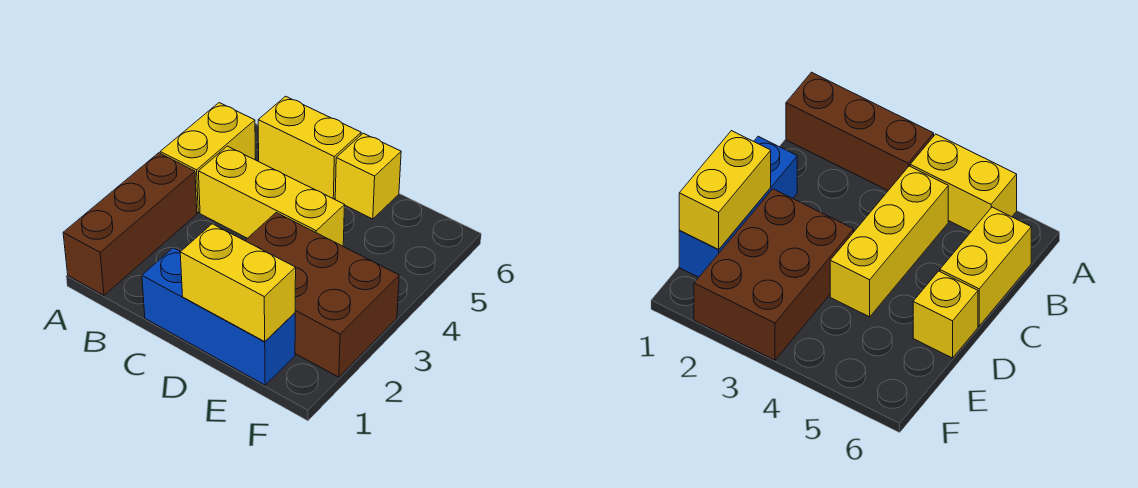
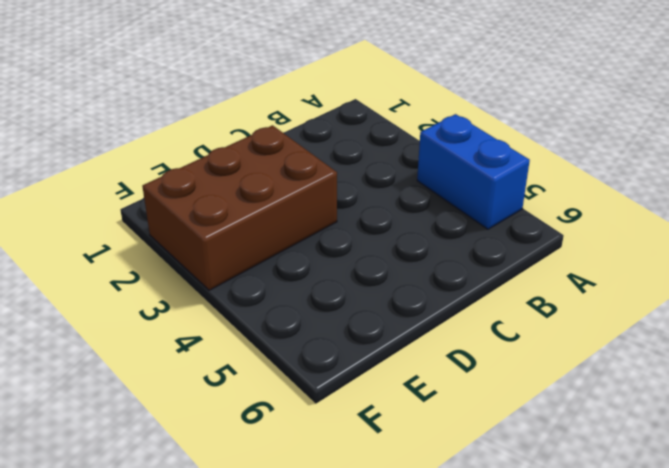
blue brick A4:A5 level 1 -> yellow brick A4:A5 level 1
none -> brown brick A1:A3 level 1
none -> yellow brick B4:D4 level 1

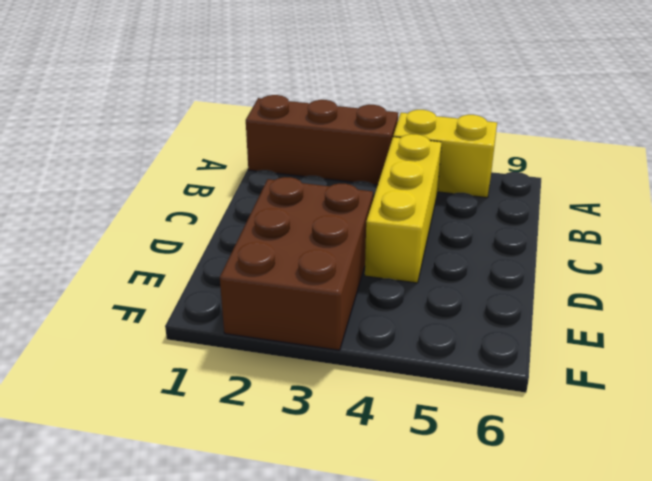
none -> yellow brick B6:C6 level 1
none -> blue brick C1:E1 level 1

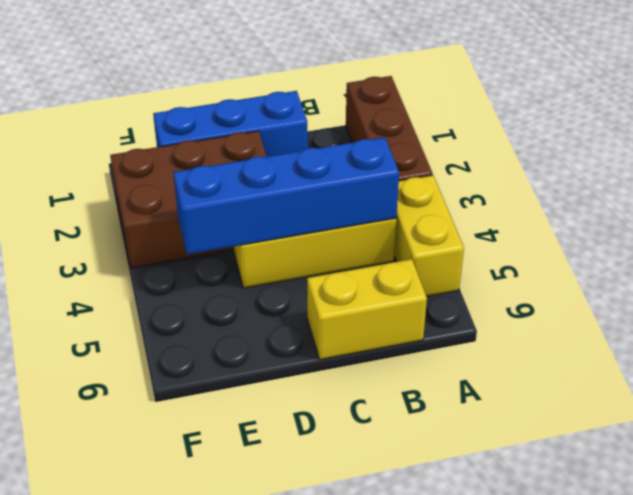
blue brick B4:E4 level 2 -> none
none -> yellow brick D6 level 1
none -> yellow brick D1:E1 level 2

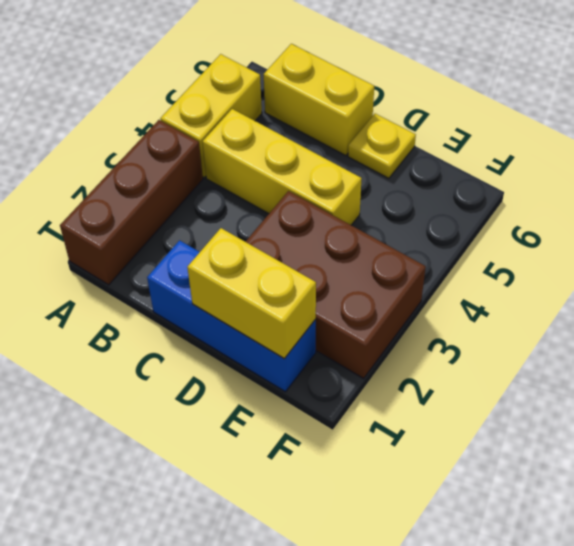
yellow plate D6 level 1 -> yellow brick D6 level 1

